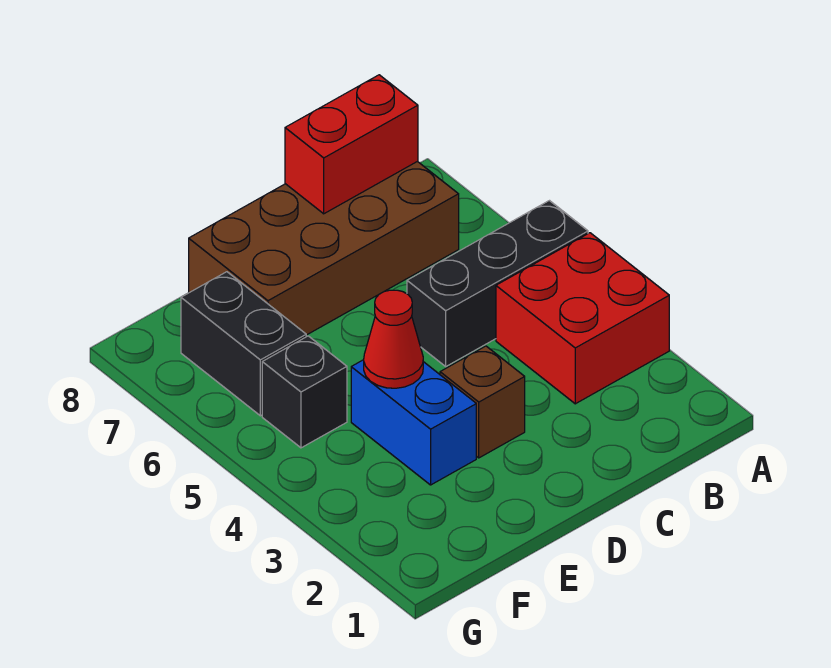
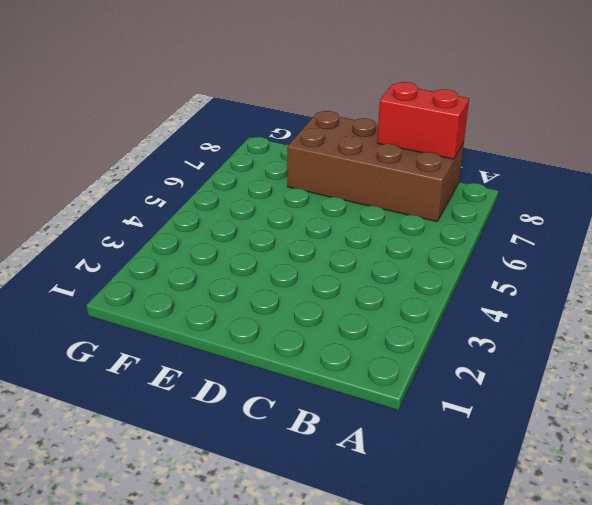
none -> red brick A3:B4 level 1
none -> black brick A5:C5 level 1

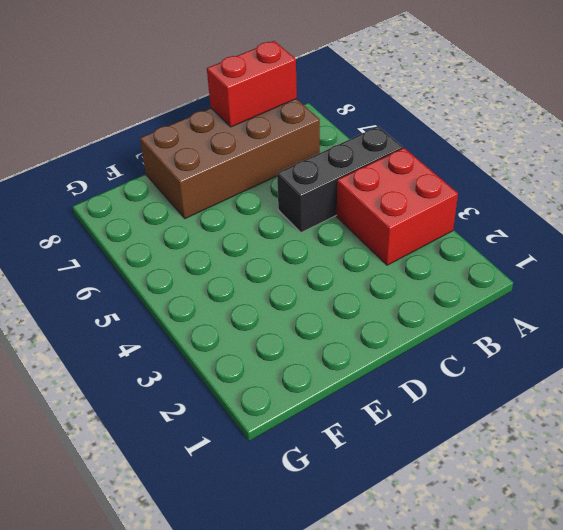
none -> brown brick D3 level 1
none -> blue brick E3:E4 level 1

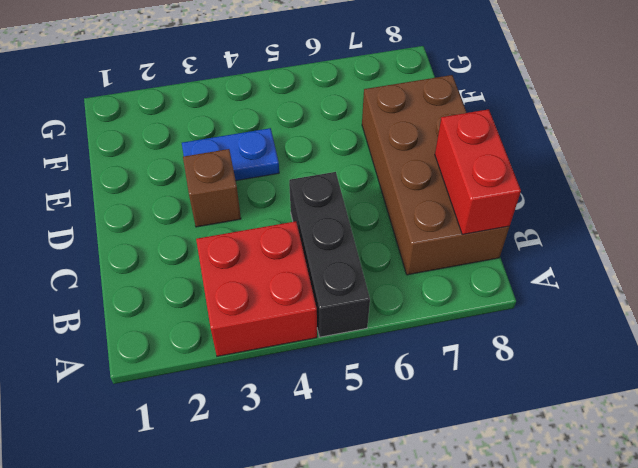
blue plate E3:E4 level 1 -> blue brick E3:E4 level 1
none -> black brick F5 level 1
none -> black brick F6:F7 level 1

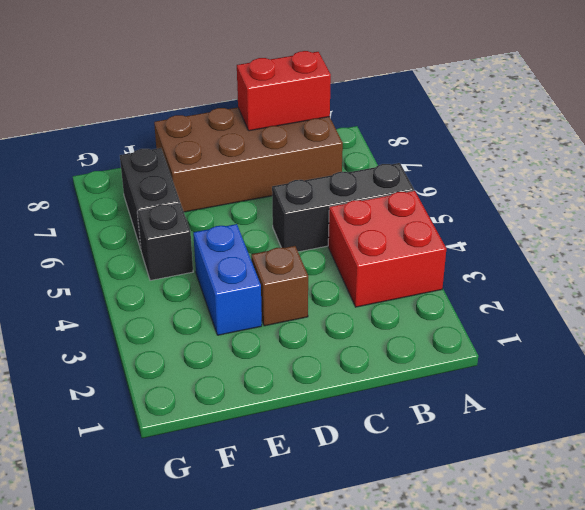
none -> red cone E4 level 2

